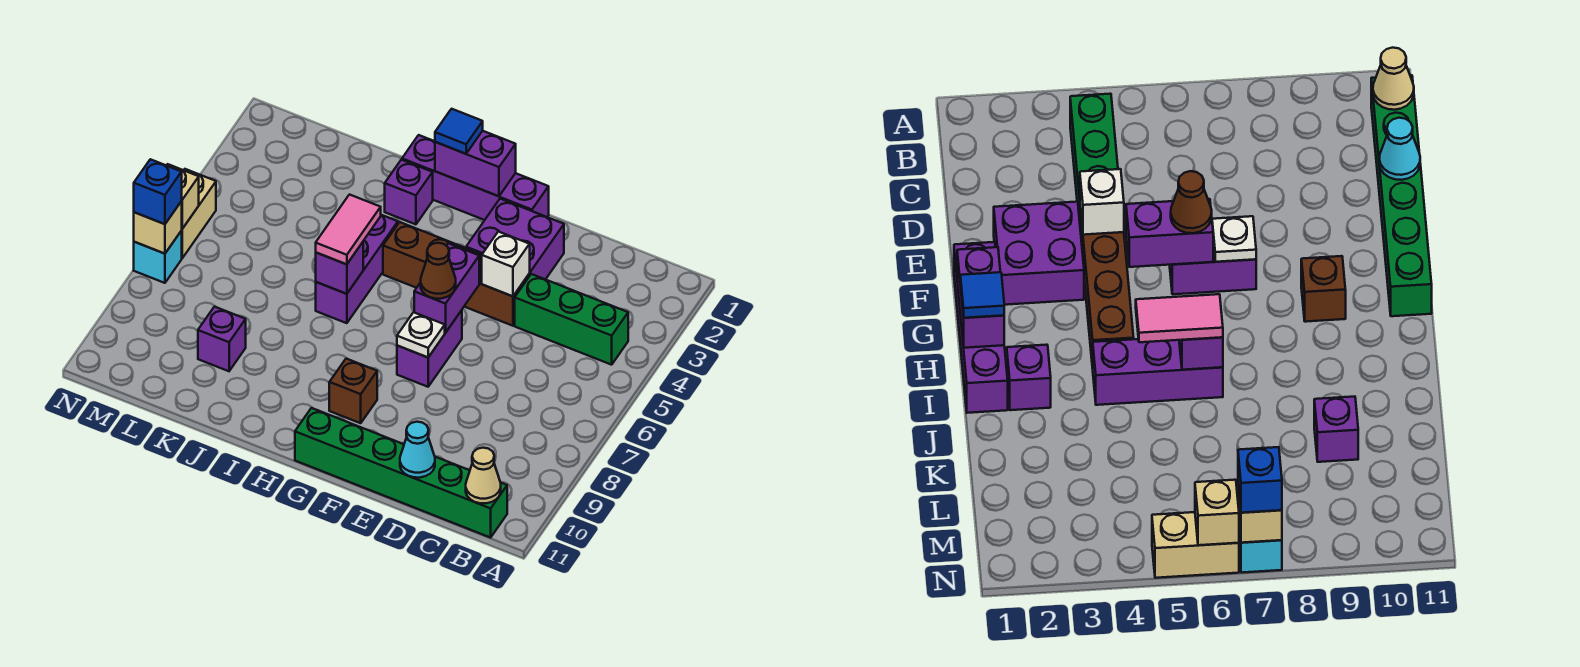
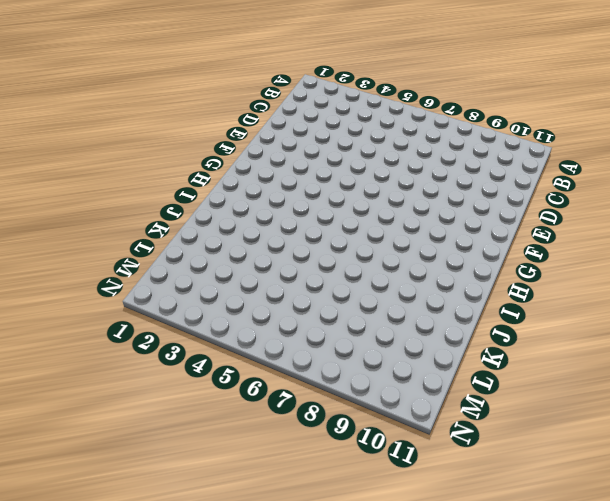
none -> green brick B4:D4 level 1
none -> green brick B11:G11 level 1
none -> purple brick E2:F3 level 1

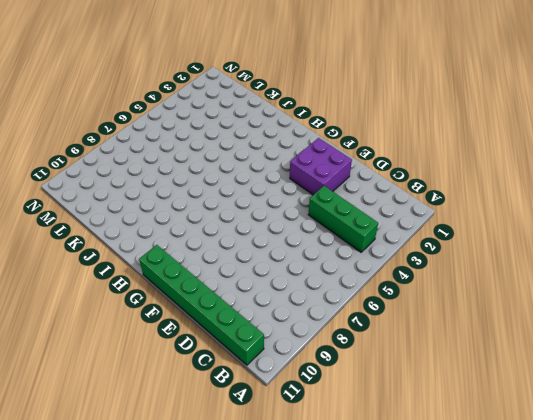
none -> brown brick E4:H4 level 1
none -> purple brick F1:I1 level 1
none -> purple brick F6:F7 level 1

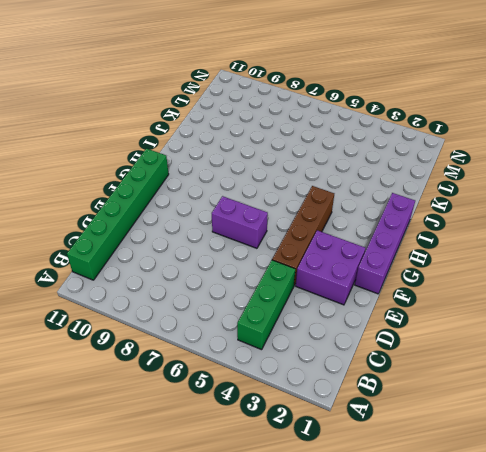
none -> brown brick G9 level 1
none -> purple brick I2 level 1
none -> purple brick I4:I6 level 1

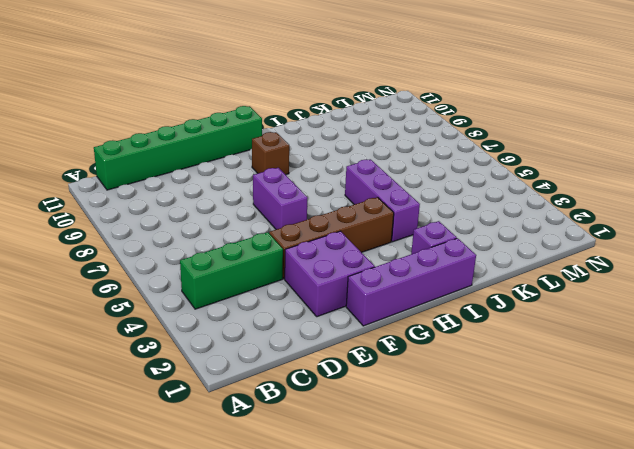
none -> purple brick K9 level 1
none -> tan brick N5:N6 level 1
none -> cyan brick N7 level 1

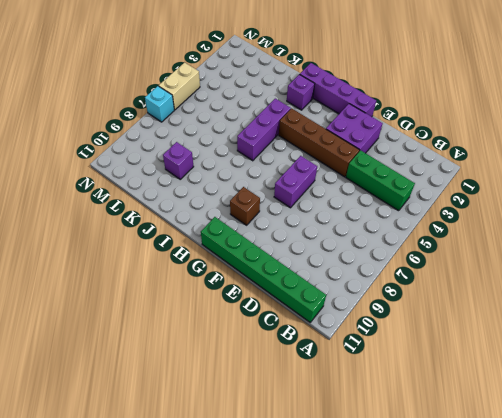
none -> tan cone B11 level 2
none -> cyan cone D11 level 2
none -> white brick E4 level 2

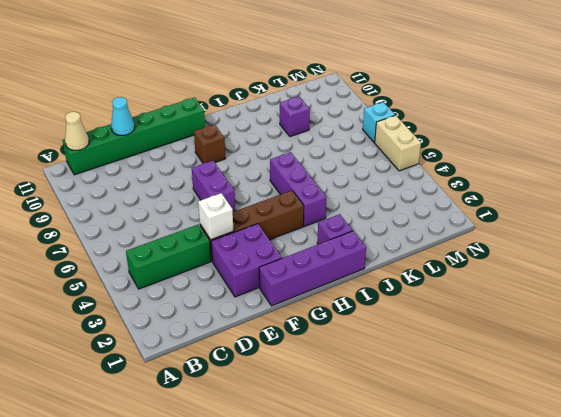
none -> purple brick F5:F6 level 2
none -> white plate F7 level 2
none -> purple brick G1:H1 level 2

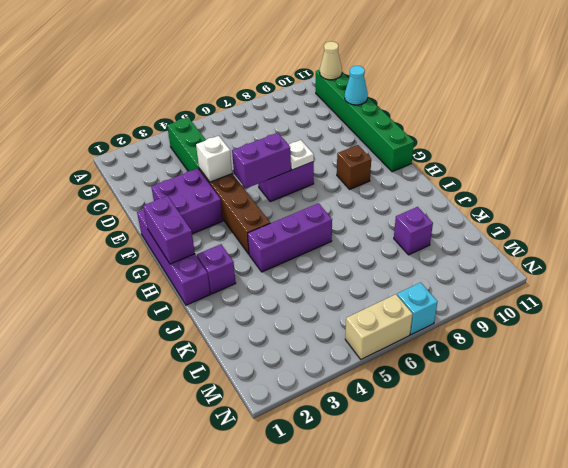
none -> purple brick I6 level 2
none -> tan brick N6 level 2
none -> tan brick N7 level 2

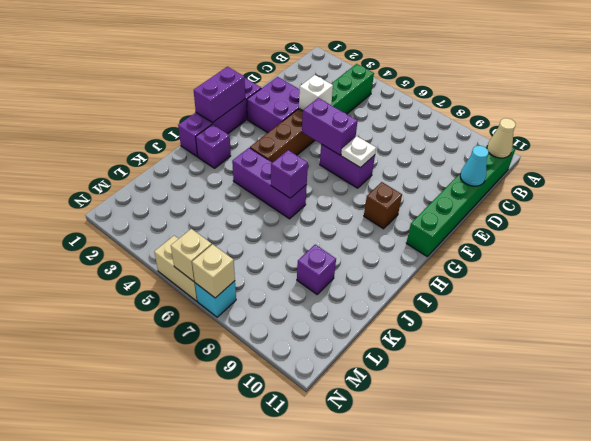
none -> brown cone F6 level 3
none -> blue tile H1 level 3
none -> pink tile I5:I6 level 3

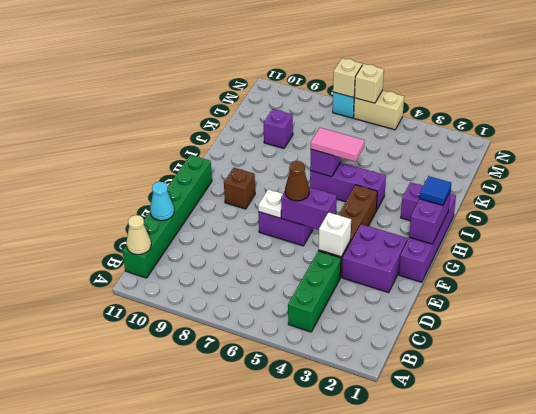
none -> blue brick N7 level 3

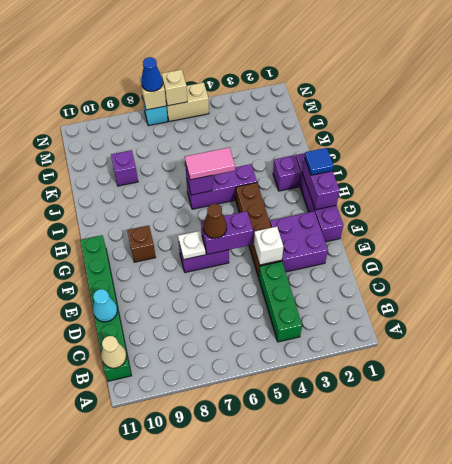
blue cone N7 level 3 -> blue brick N7 level 3

